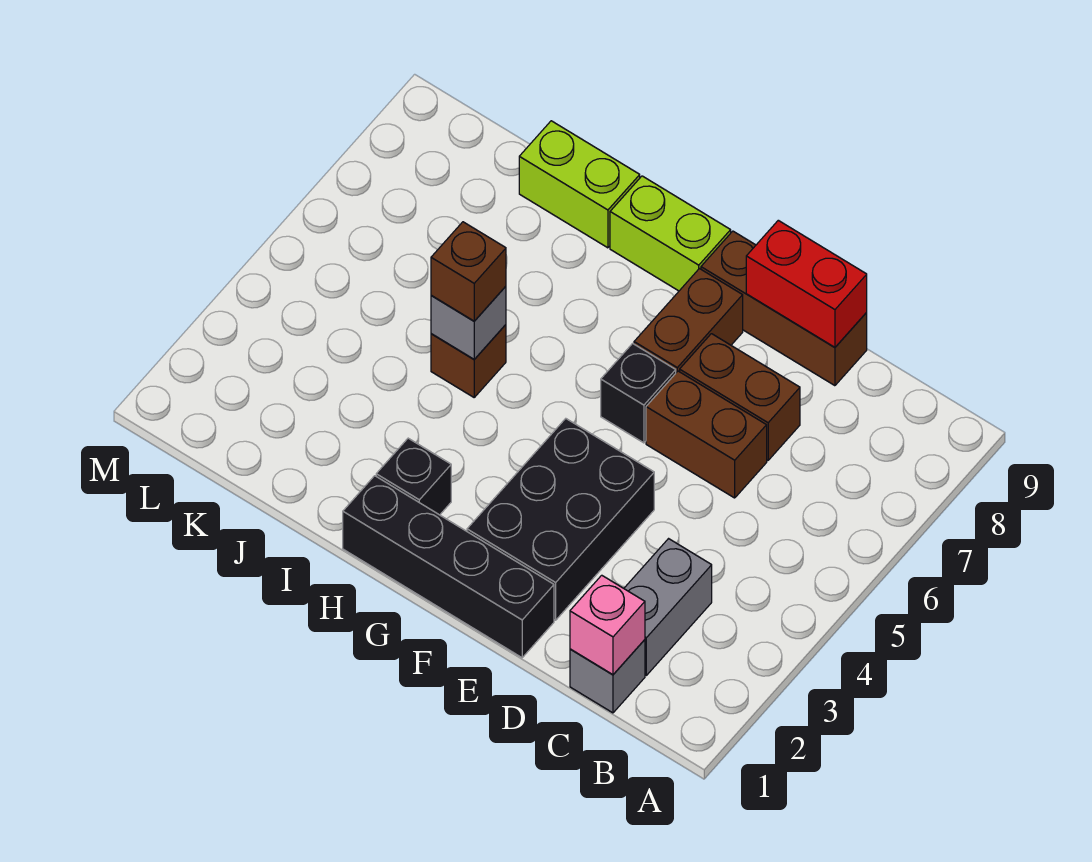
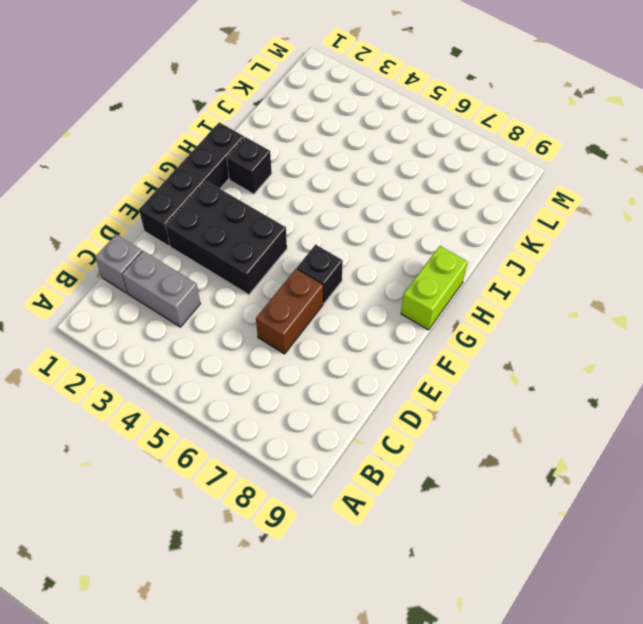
none -> brown brick D7:E7 level 1
none -> brown brick D9:F9 level 1
none -> brown brick F7:F8 level 1

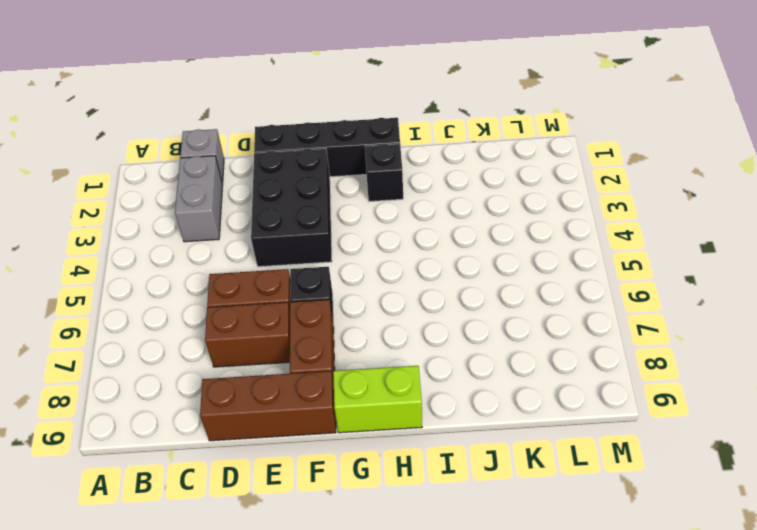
none -> brown brick I5 level 1
none -> lime brick I9:J9 level 1
none -> pink brick C1 level 2

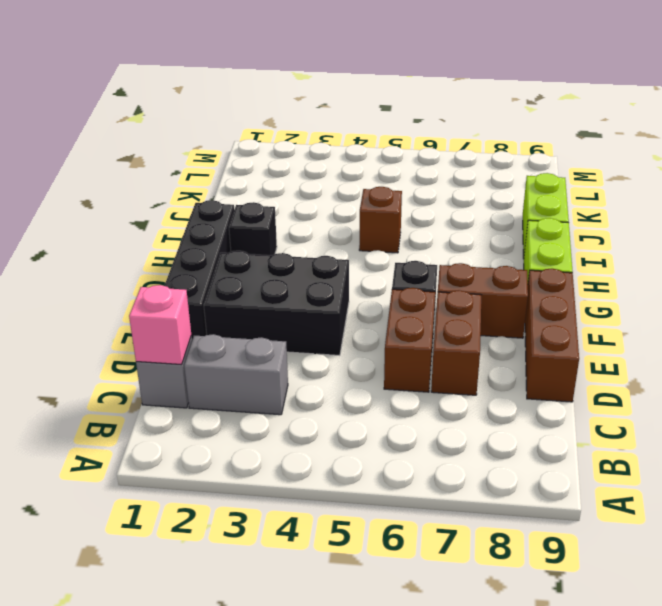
none -> red brick D9:E9 level 2
none -> grey brick I5 level 2
none -> brown brick I5 level 3

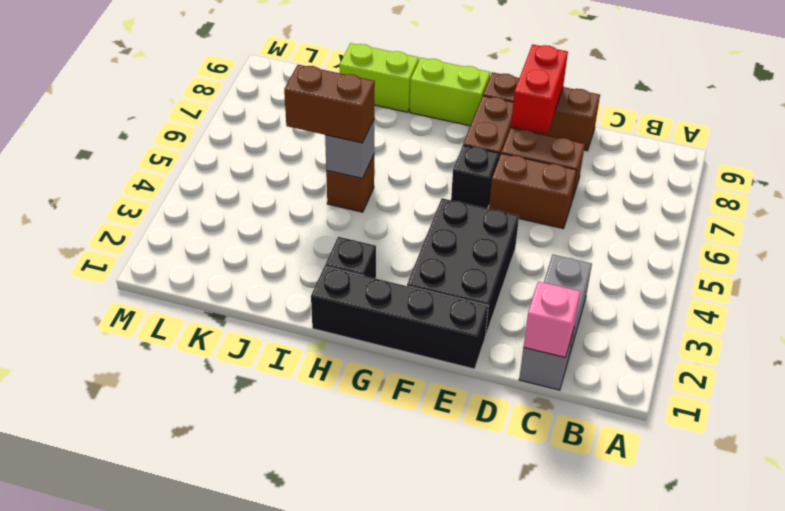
red brick E8:E9 level 2 -> red brick D9:E9 level 2
brown brick I5:J5 level 3 -> brown brick I5 level 3

